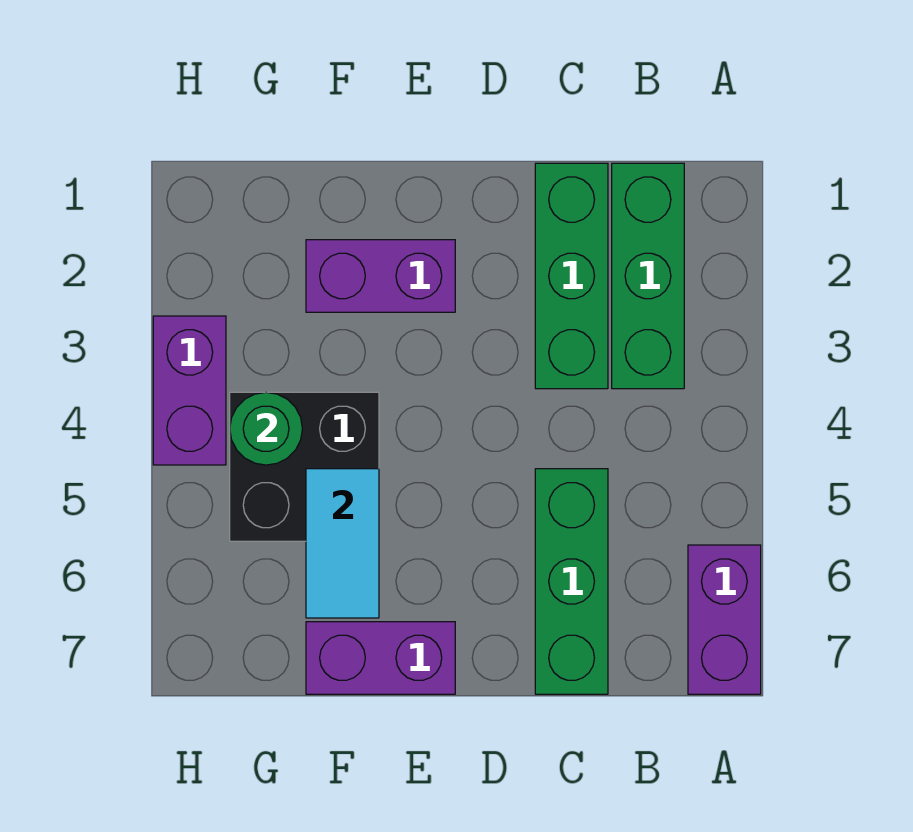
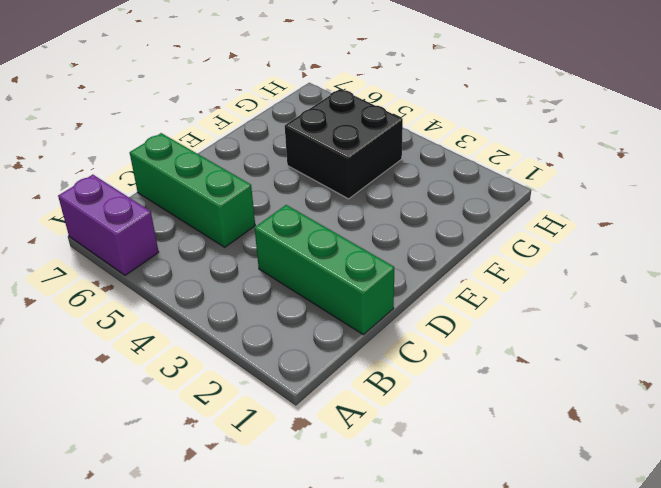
none -> green brick B1:B3 level 1
none -> purple brick E2:F2 level 1

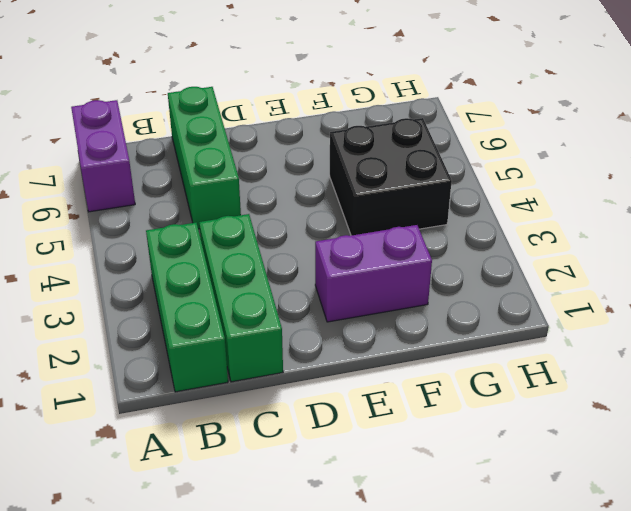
none -> purple brick E7:F7 level 1
none -> purple brick H3:H4 level 1

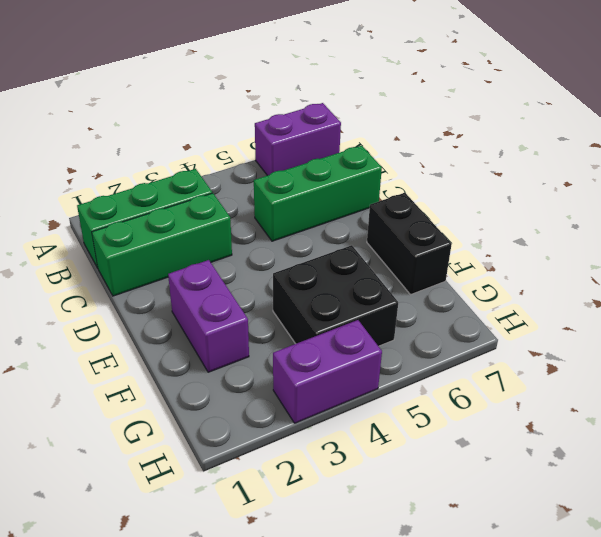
black brick E7:F7 level 1 -> purple brick E7:F7 level 1
none -> cyan tile F5:F6 level 2
none -> green round brick G4 level 2

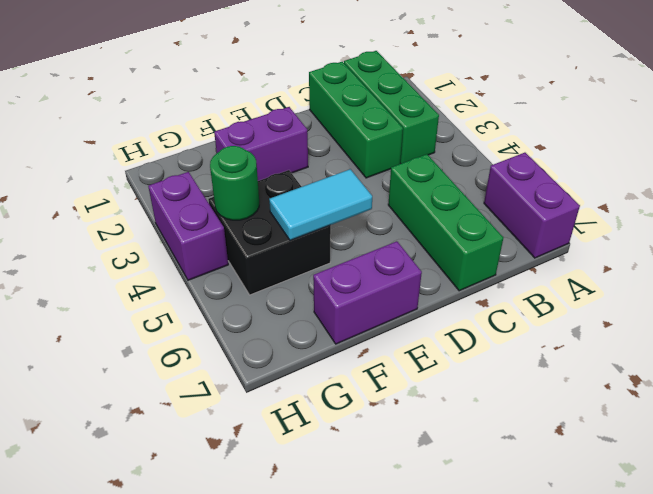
cyan tile E5:F5 level 2 -> cyan tile F5:F6 level 2

